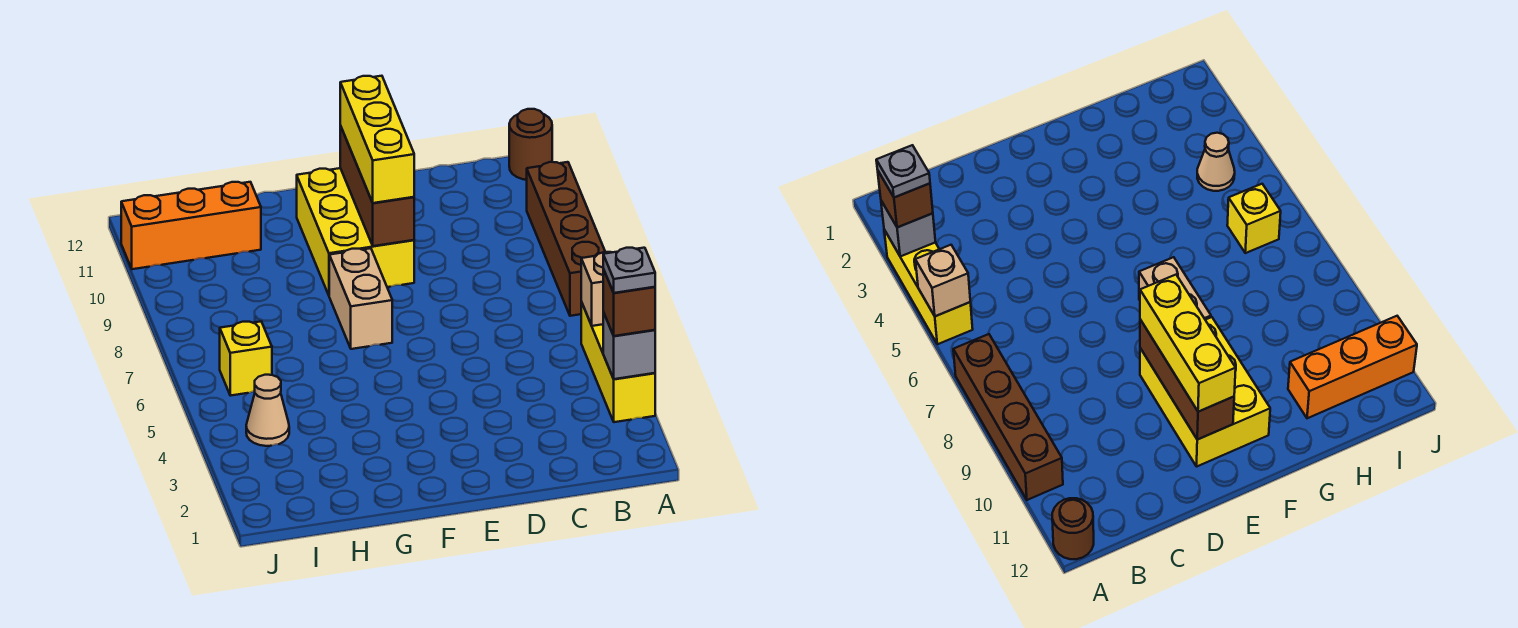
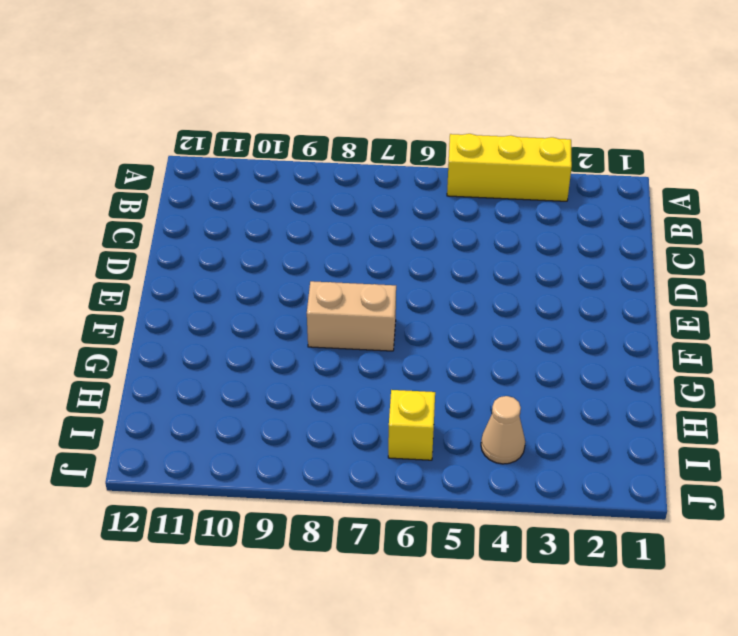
none -> brown brick A7:A10 level 1
none -> brown round brick A12 level 1
none -> yellow brick E9:F11 level 1

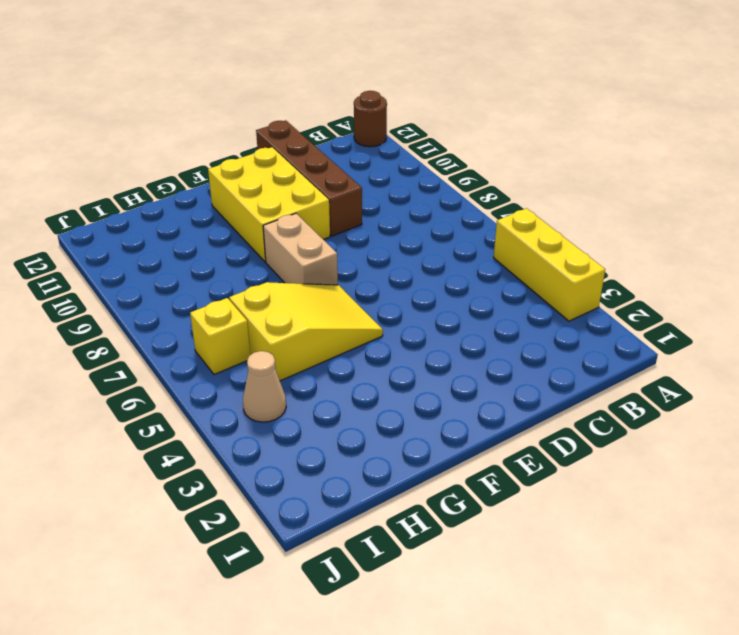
brown brick D9:D12 level 1 -> brown brick A7:A10 level 1
yellow slope F5:H6 level 1 top H -> none
none -> orange brick H11:J11 level 1
none -> grey brick A3 level 2
none -> tan brick A5 level 2

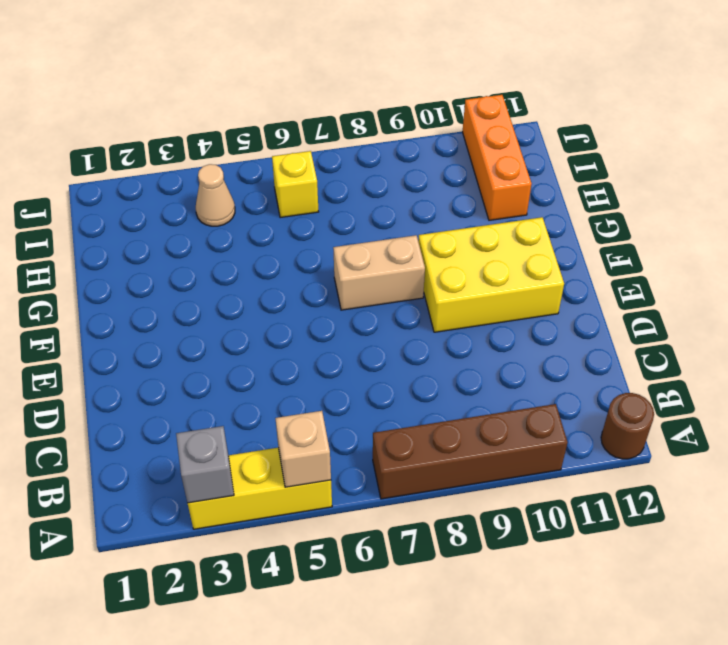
none -> brown brick E9:E11 level 2
none -> brown brick A3 level 3
none -> yellow brick E9:E11 level 3

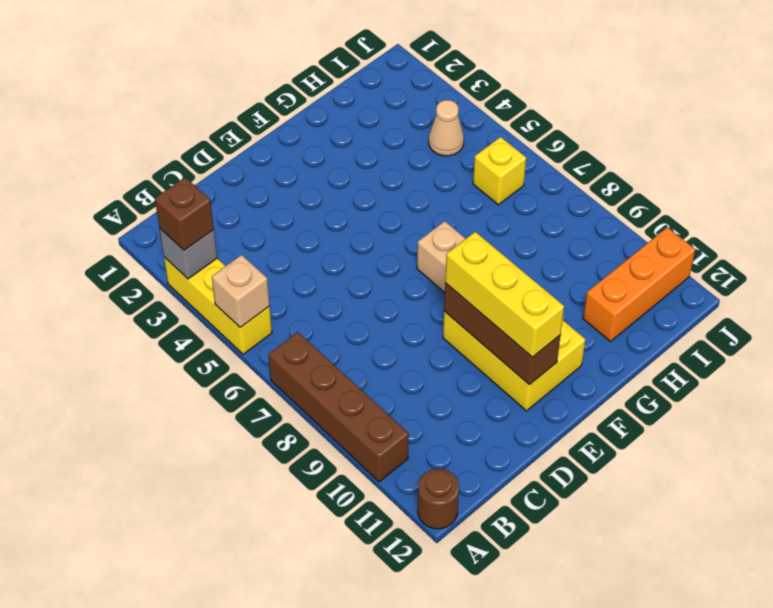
none -> grey plate A3 level 4

